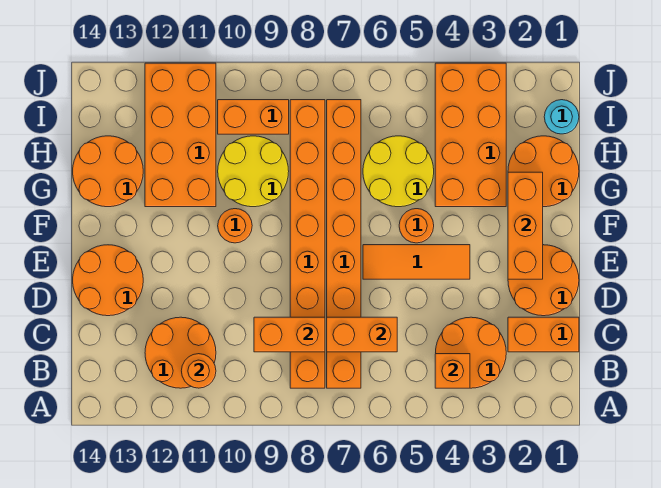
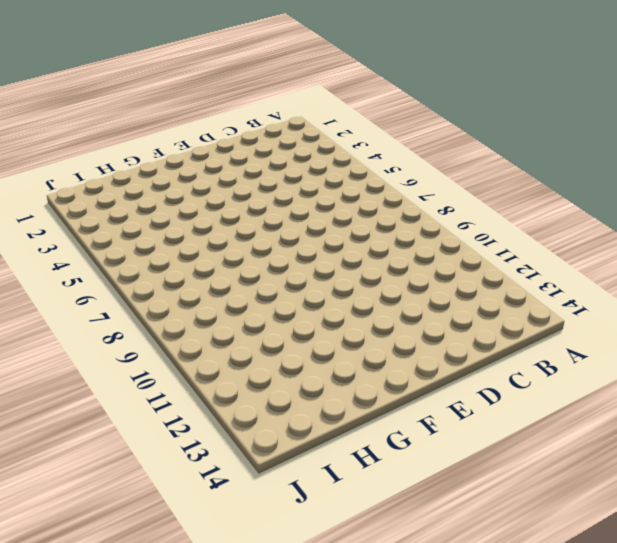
none -> orange round brick B3:C4 level 1
none -> orange brick B7:I7 level 1
none -> orange brick B8:I8 level 1

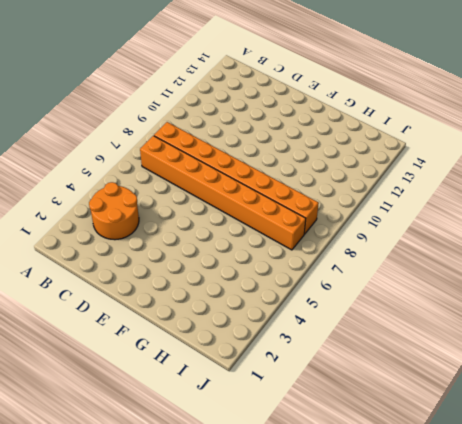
none -> orange round brick B11:C12 level 1
none -> orange brick C1:C2 level 1
none -> orange round brick D1:E2 level 1

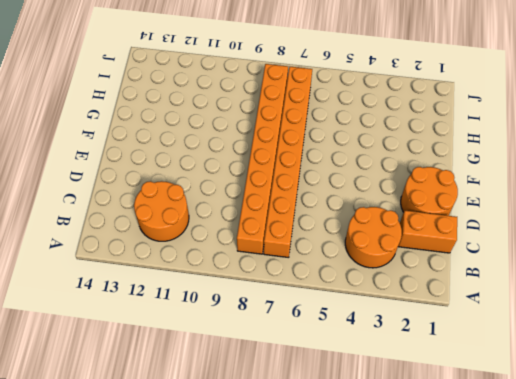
none -> orange round brick D13:E14 level 1
none -> orange tile E4:E6 level 1
none -> orange round brick F5 level 1

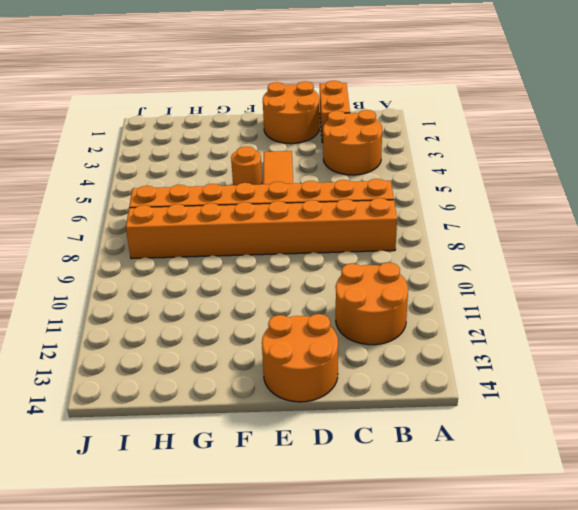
none -> orange round brick F10 level 1
none -> orange round brick G1:H2 level 1
none -> orange brick G3:J4 level 1

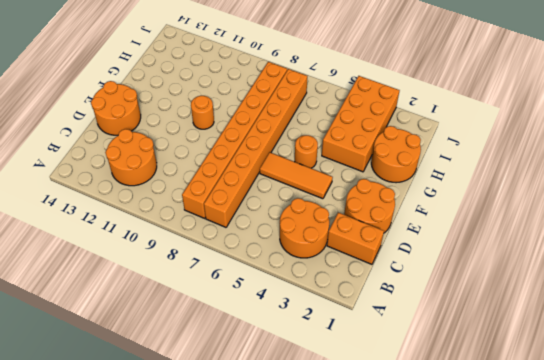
none -> yellow round brick G5:H6 level 1
none -> yellow round brick G9:H10 level 1
none -> orange brick G11:J12 level 1

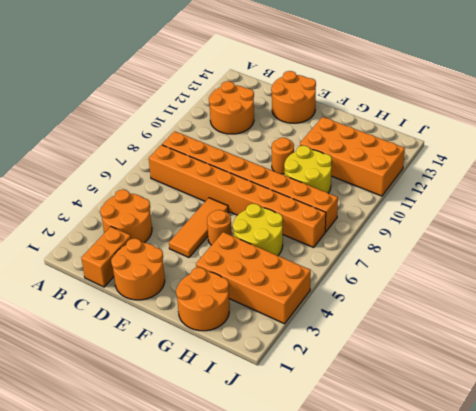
none -> orange round brick G13:H14 level 1
none -> cyan round brick I1 level 1
none -> orange brick I9:I10 level 1

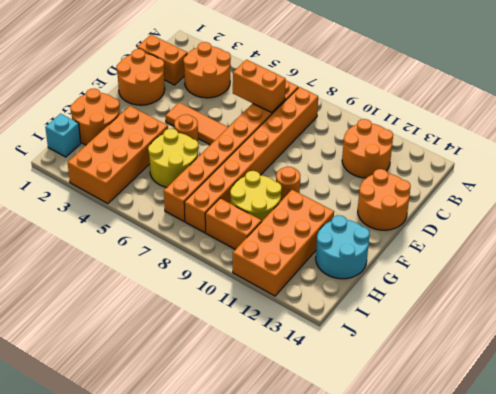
cyan round brick G13:H14 level 1 -> orange round brick G13:H14 level 1
cyan brick I1 level 1 -> cyan round brick I1 level 1
none -> orange brick B4 level 2
none -> orange round brick B11 level 2
none -> orange brick C8:C9 level 2

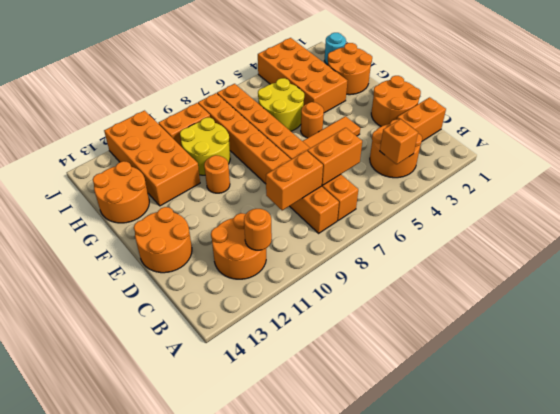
none -> orange brick E2:G2 level 2

